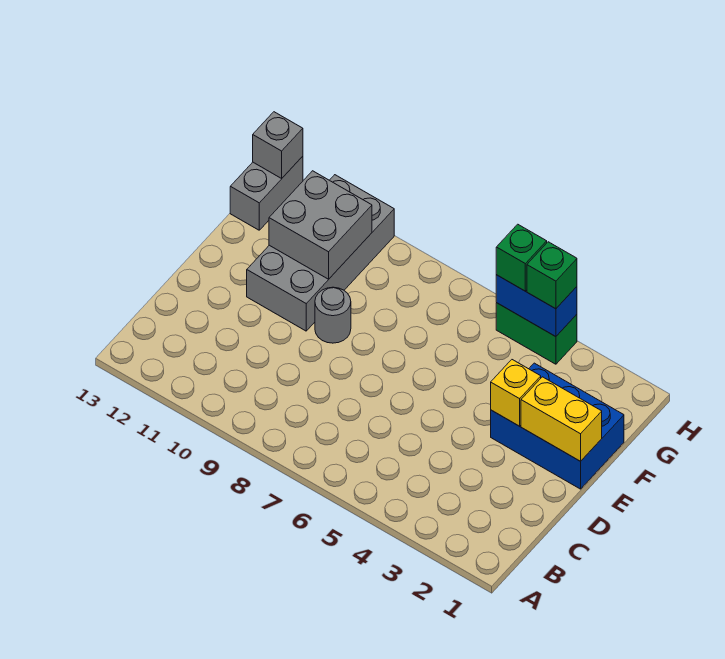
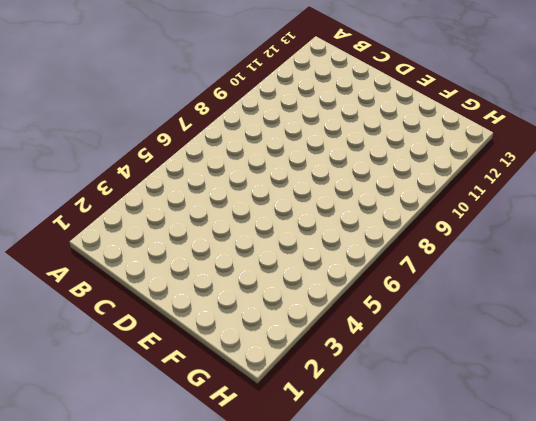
none -> blue brick E1:F3 level 1
none -> grey round brick E9 level 1
none -> grey brick E10:H11 level 1

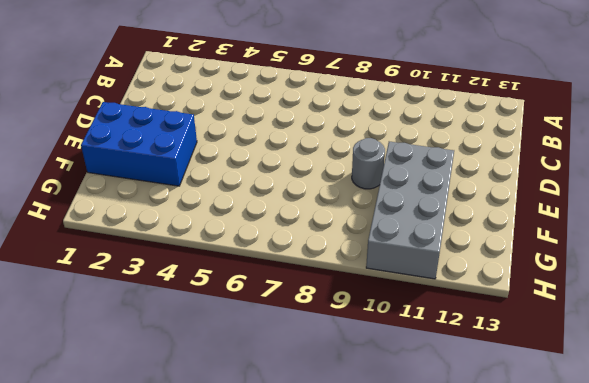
none -> grey brick G13:H13 level 1
none -> green brick H4:H5 level 1
none -> yellow brick E1:E2 level 2

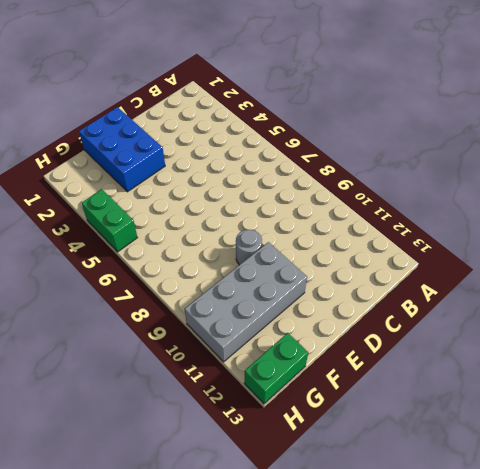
green brick G13:H13 level 1 -> grey brick G13:H13 level 1
none -> yellow brick E1:E2 level 2
none -> yellow brick E3 level 2
none -> grey brick F10:G11 level 2

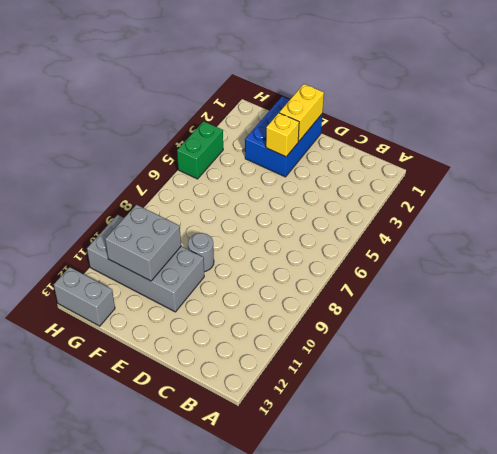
none -> blue brick H4:H5 level 2
none -> grey brick H13 level 2
none -> green brick H4 level 3

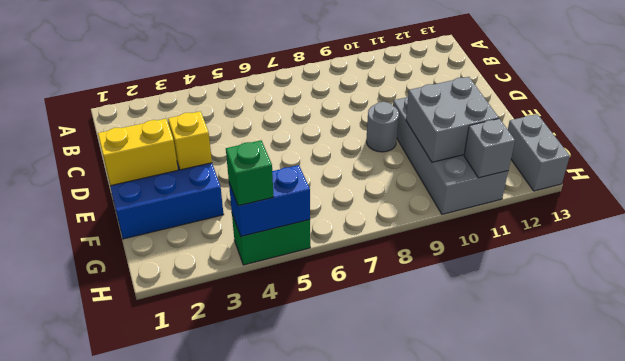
grey brick H11 level 2 -> grey brick H13 level 2
none -> green brick H5 level 3

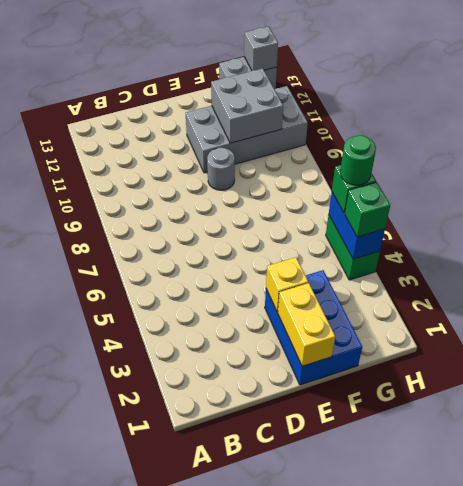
green round brick H5 level 4 -> none

